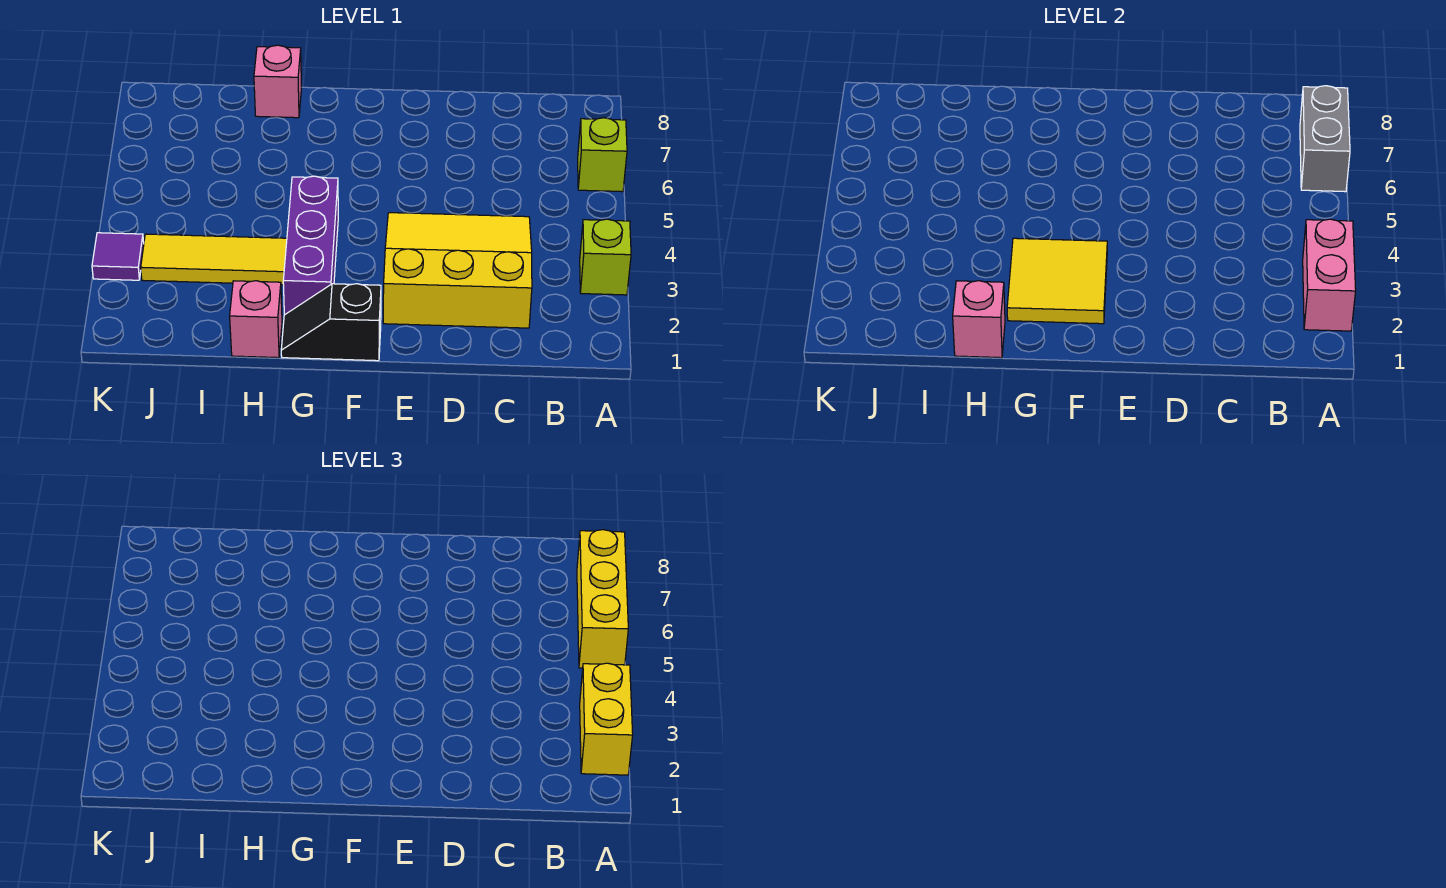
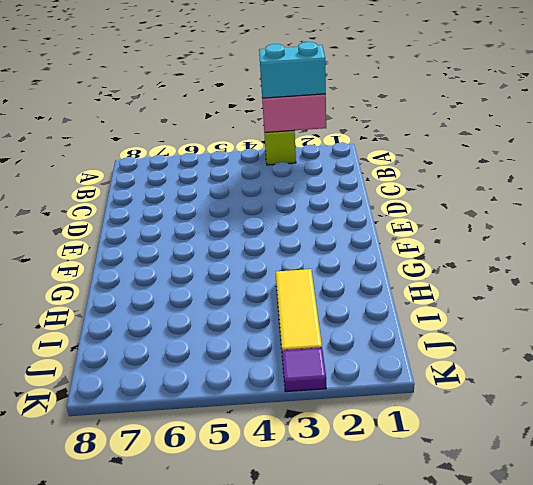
cyan brick A2:A3 level 3 -> yellow brick A2:A3 level 3
none -> lime brick A6 level 1
none -> yellow slope C2:E4 level 1 top 2
none -> black slope F1:G1 level 1 top F

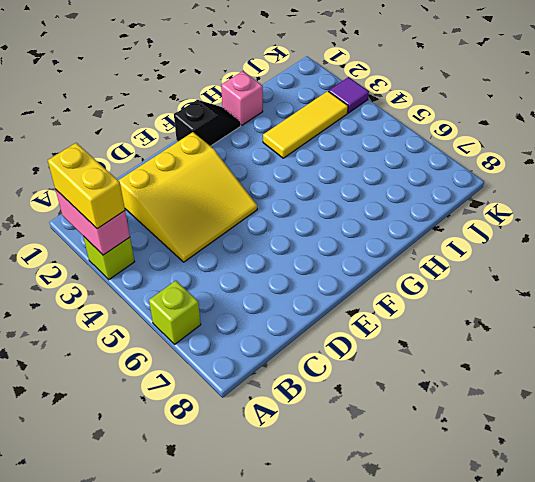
none -> purple brick G2:G4 level 1
none -> pink brick H8 level 1
none -> grey brick A6:A7 level 2

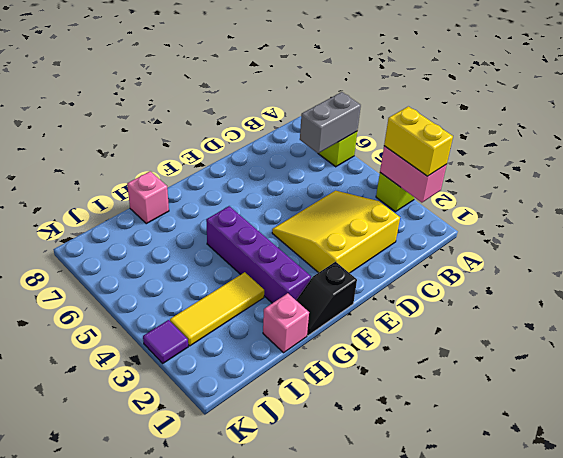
grey brick A6:B6 level 2 -> grey brick A6:A7 level 2
purple brick G2:G5 level 1 -> purple brick G2:G4 level 1
none -> yellow tile F2:G3 level 2
none -> pink brick H1 level 2
none -> yellow brick A5:A7 level 3

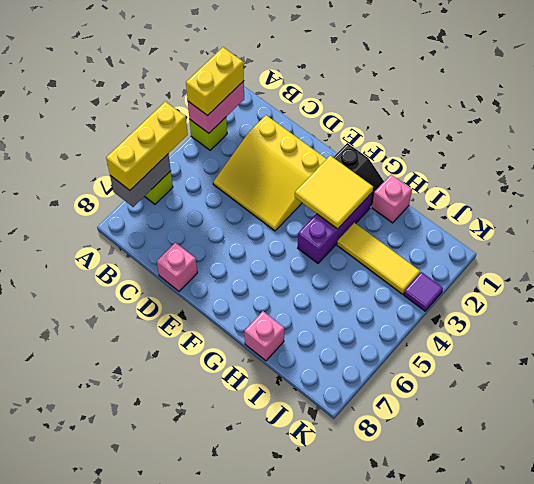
pink brick D8 level 1 -> pink brick H1 level 2

